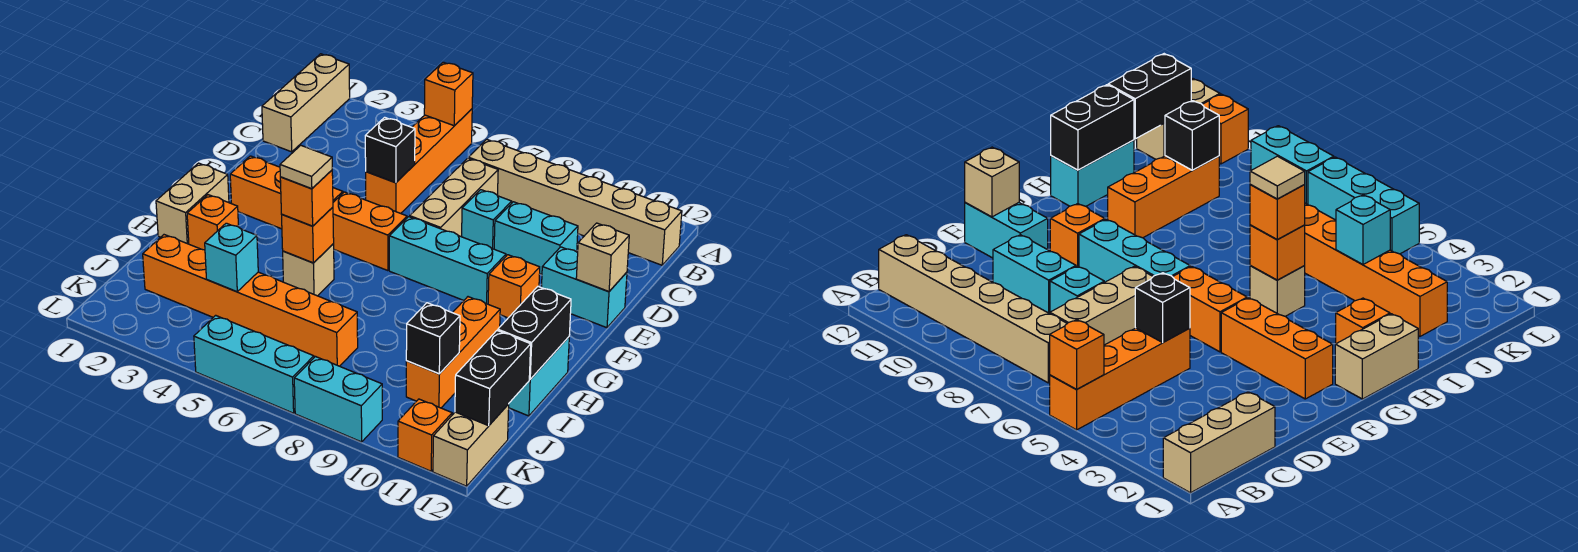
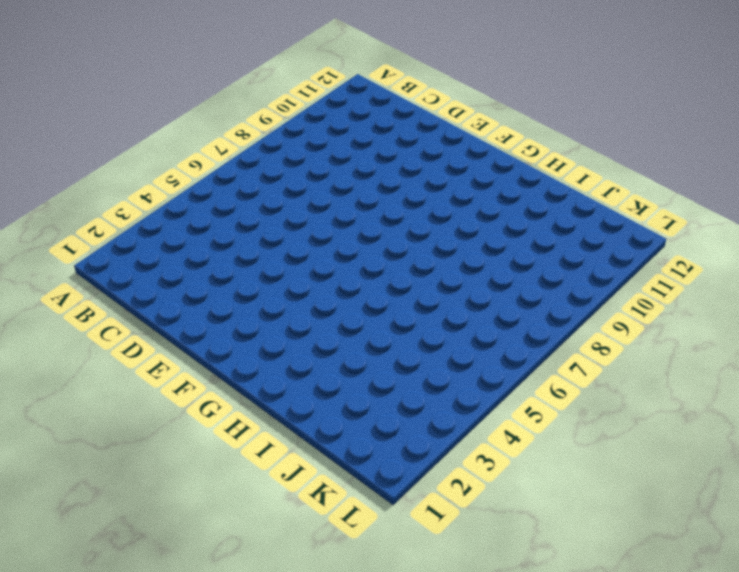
none -> tan brick A1:C1 level 1
none -> orange brick A5:D5 level 1
none -> tan brick B7:B12 level 1
none -> tan brick C7:E7 level 1

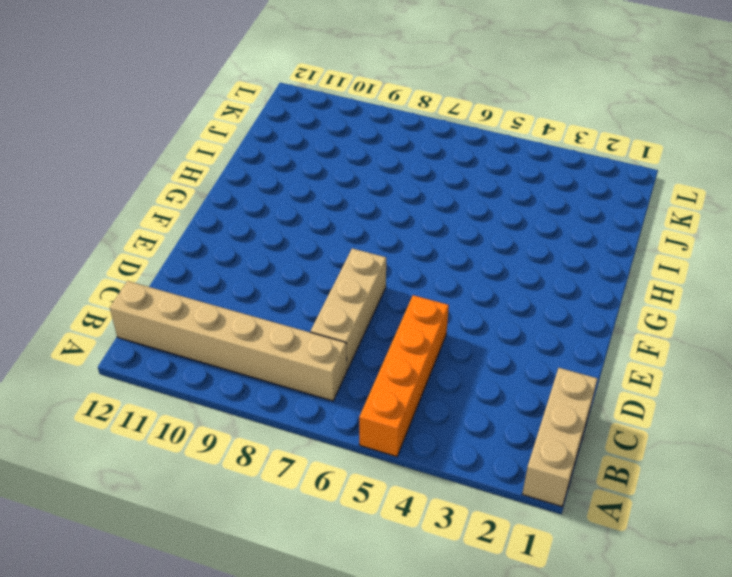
none -> cyan brick D8 level 1
none -> cyan brick D9:D10 level 1
none -> cyan brick E11:E12 level 1
none -> orange brick F2:F4 level 1

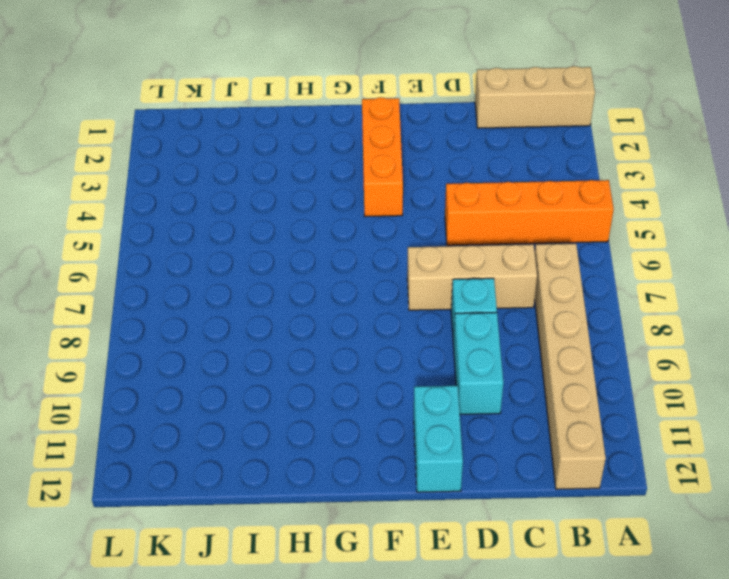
none -> orange brick F5:F6 level 1
none -> cyan brick F7:F9 level 1
none -> orange brick F10 level 1
none -> tan brick G1:H1 level 1

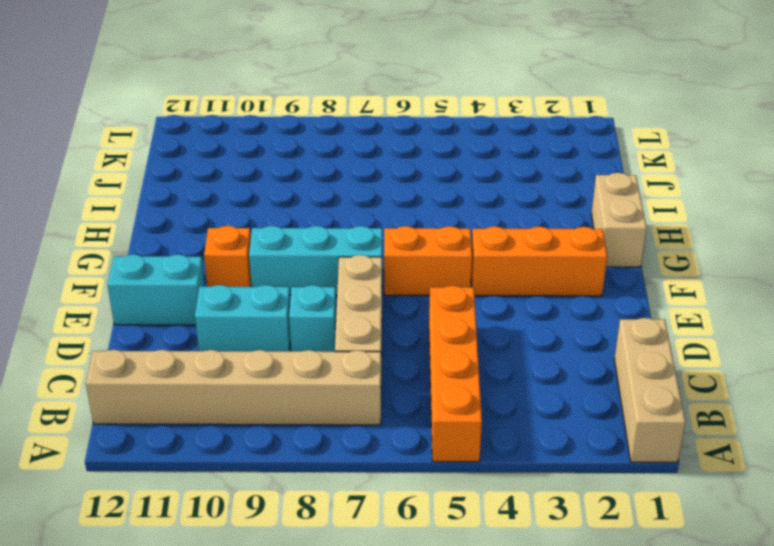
none -> orange brick H2 level 1
none -> tan brick H5 level 1
none -> orange brick H10:J10 level 1
none -> cyan brick H12:I12 level 1

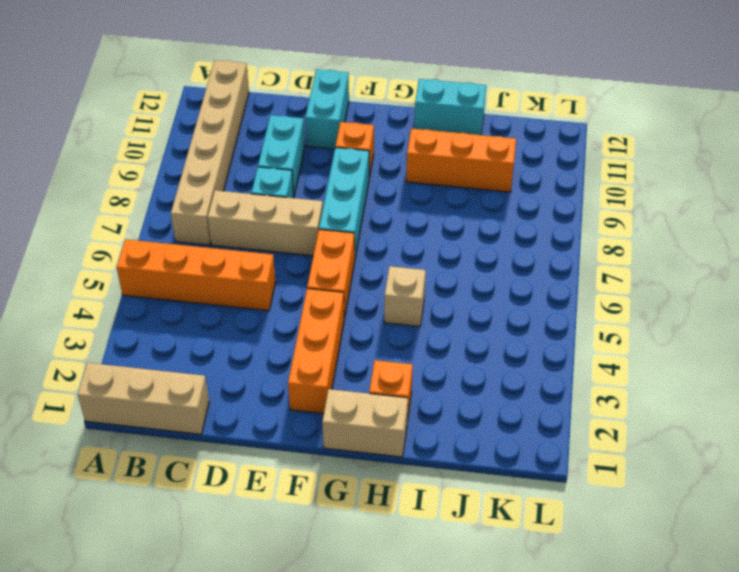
none -> orange brick J2:J7 level 1
none -> tan brick K12:L12 level 1
none -> cyan brick L5:L7 level 1
none -> cyan brick L8:L9 level 1

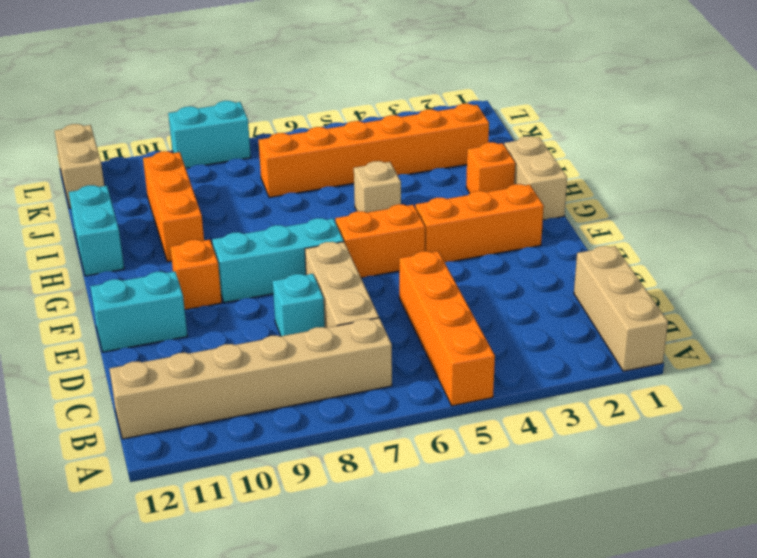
none -> cyan brick D9:D10 level 1
none -> cyan brick L5:L7 level 1
none -> orange brick L11 level 1
none -> orange brick A5 level 2

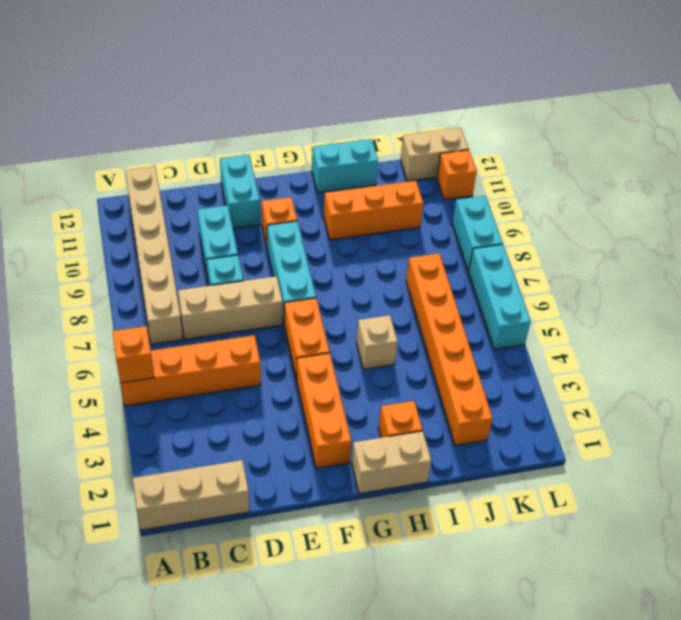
none -> black brick D5 level 2
none -> tan brick E12 level 2
none -> orange brick H5 level 2
none -> black brick H12:I12 level 2

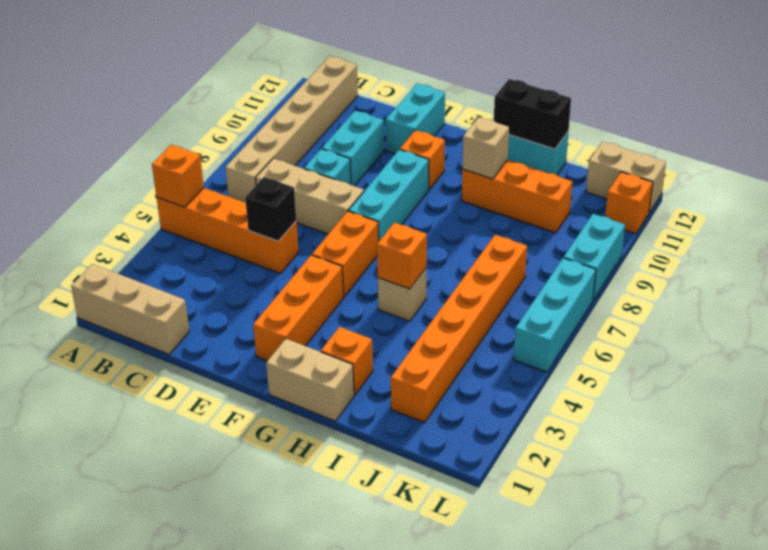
tan brick H10 level 2 -> tan brick E12 level 2
none -> cyan brick J4 level 2
none -> black brick J10 level 2
none -> black brick J12:K12 level 2
none -> orange brick H5 level 3

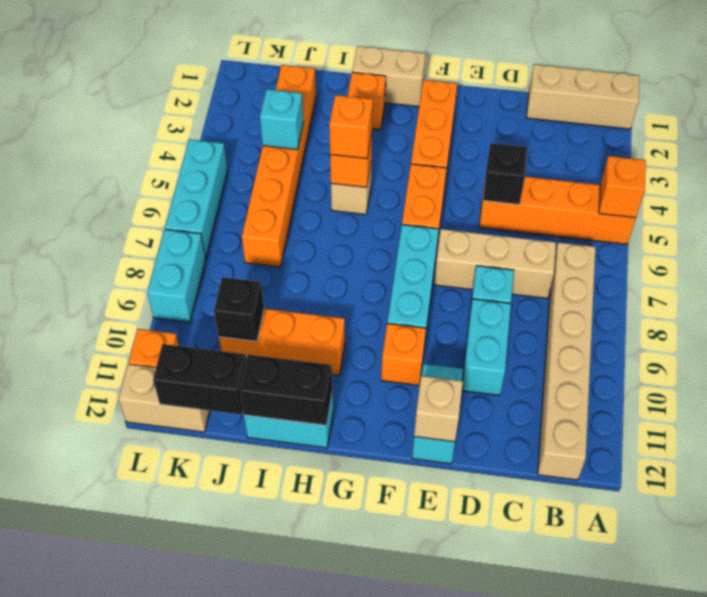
none -> tan tile H5 level 4

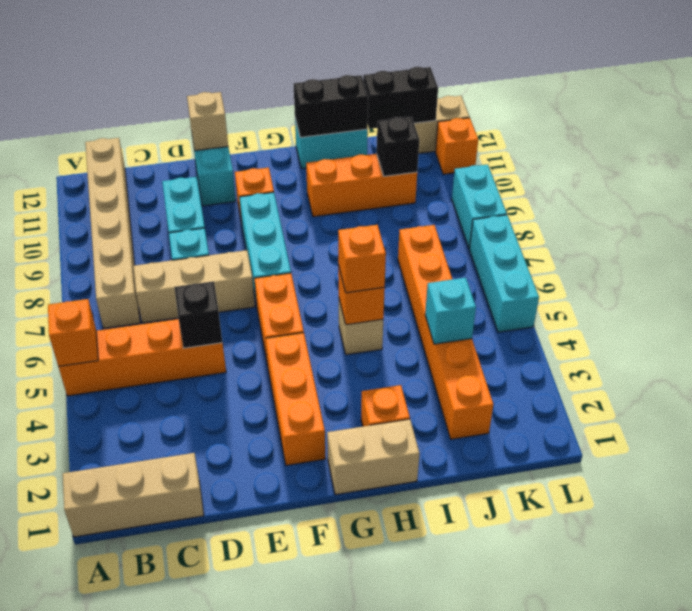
none -> tan tile H5 level 4

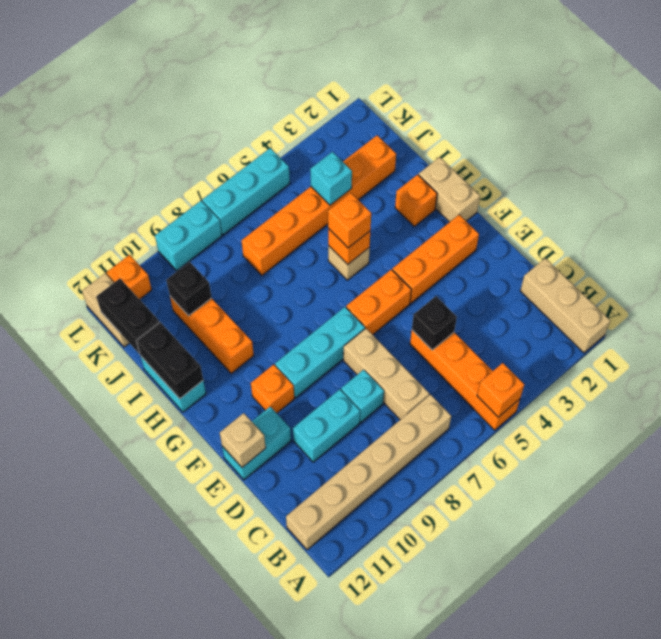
none -> tan tile H5 level 4

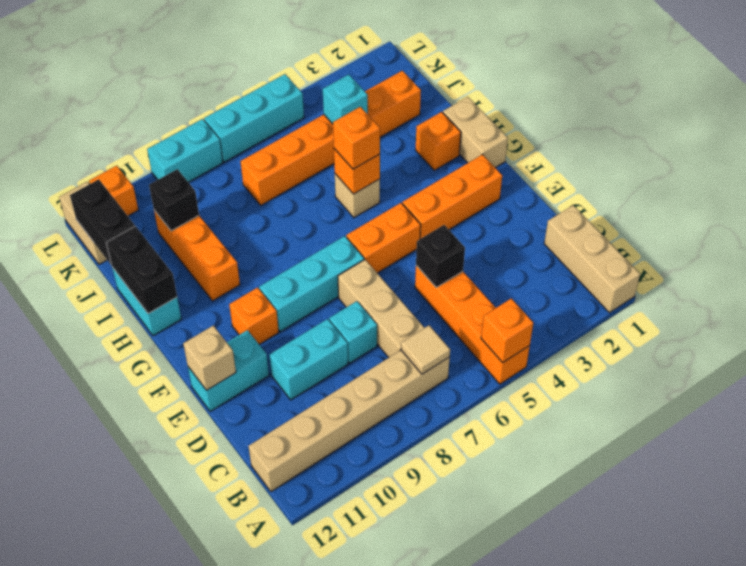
tan tile B7 level 2 -> tan tile H5 level 4

